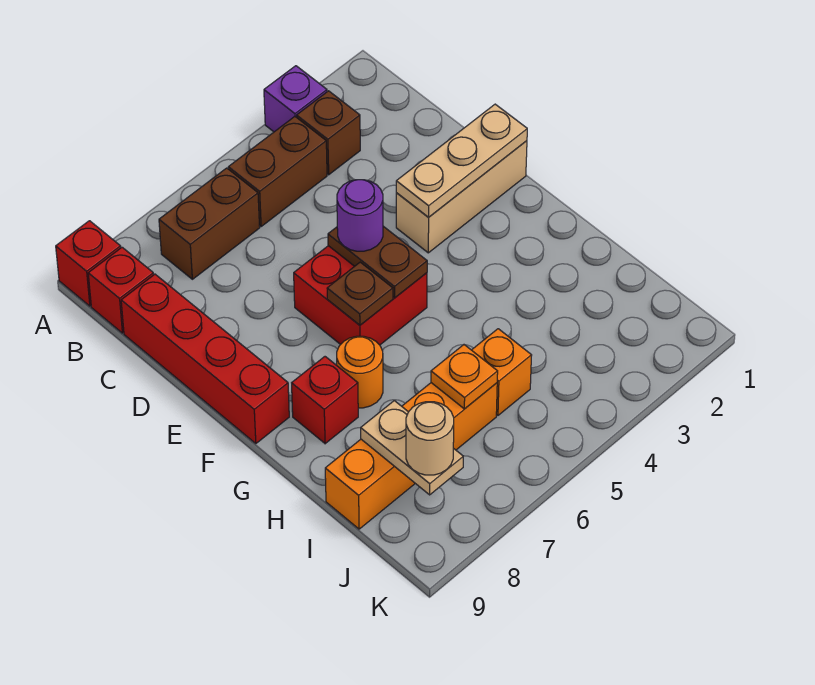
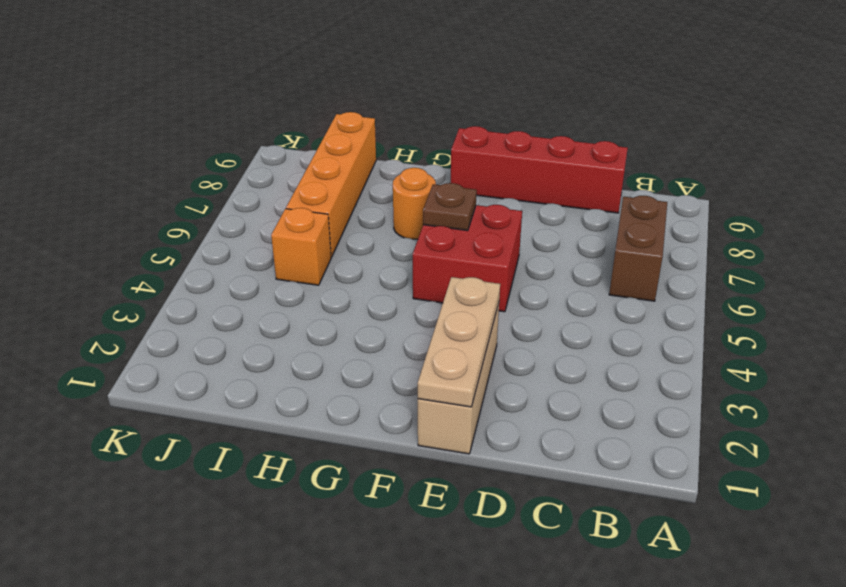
none -> purple brick A3 level 1
none -> red brick A9 level 1
none -> brown brick B3 level 1

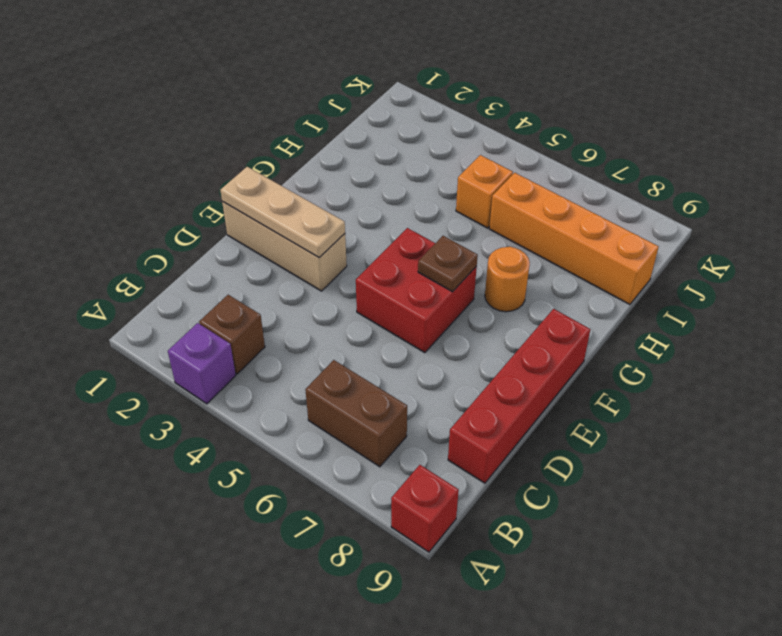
none -> brown brick B4:B5 level 1
none -> red brick B9 level 1
none -> red brick G8 level 1

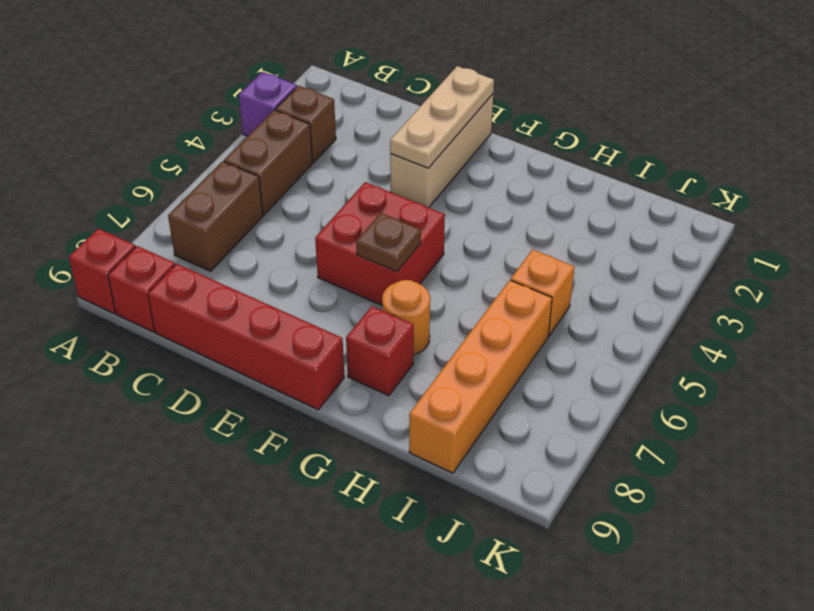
none -> brown plate E5:F5 level 2
none -> orange plate I6 level 2
none -> tan plate I8:J8 level 2

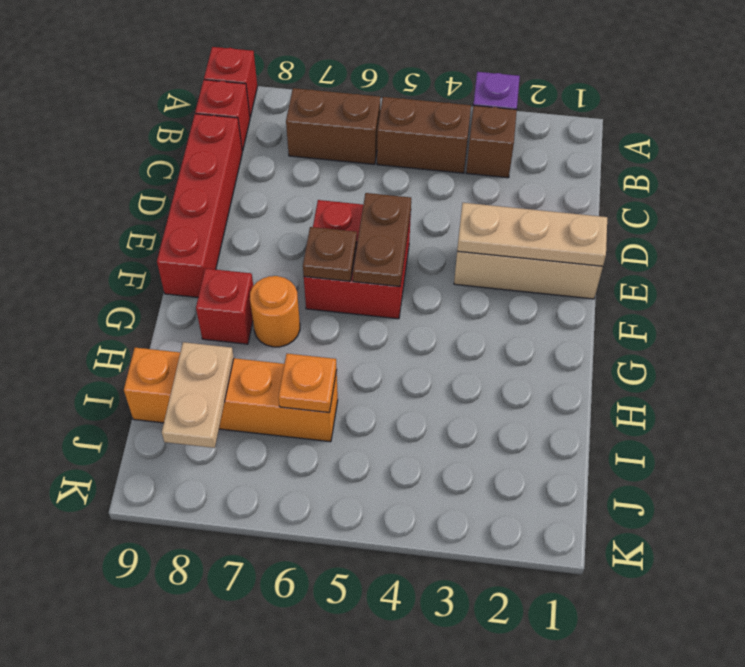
none -> orange brick I5 level 1
none -> purple round brick E5 level 3
none -> tan round brick J8 level 3

